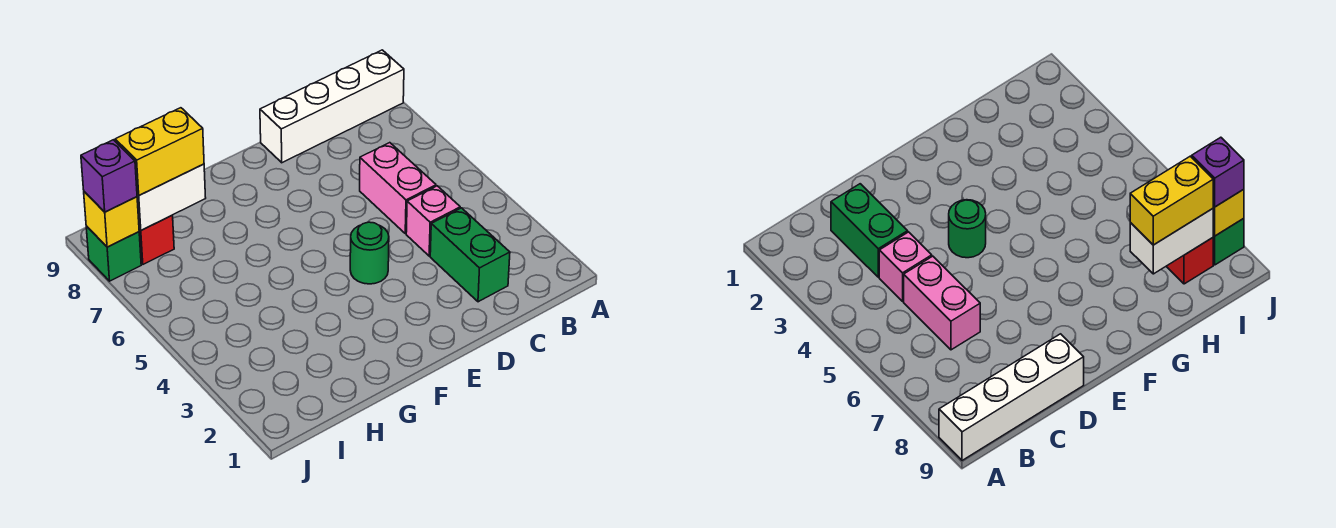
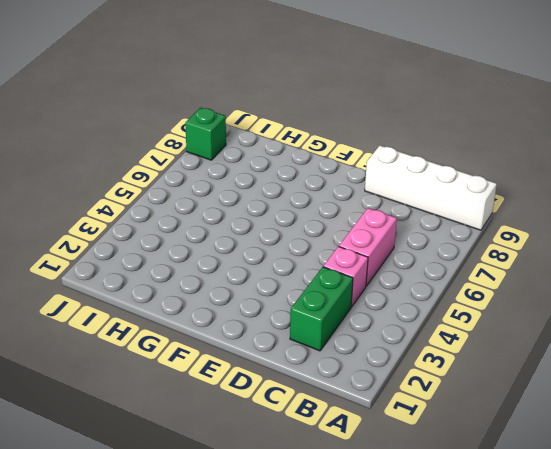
none -> green round brick E4 level 1
none -> red brick I8 level 1

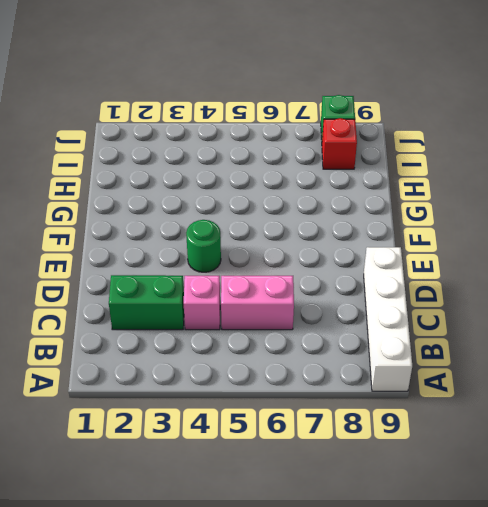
none -> white brick H8:I8 level 2
none -> yellow brick J8 level 2

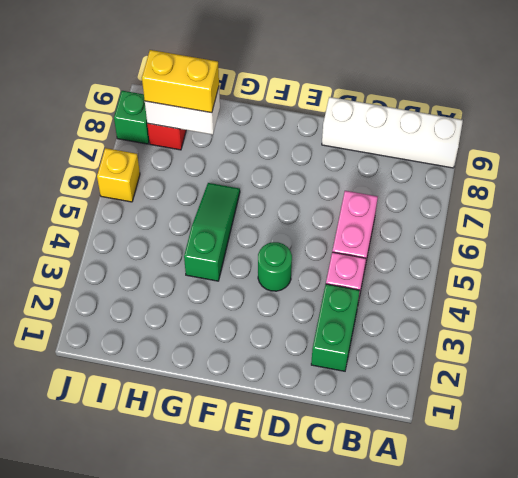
green slope G4:G6 level 1 top 4 -> none
yellow brick J6 level 1 -> yellow brick J8 level 2
none -> purple brick J8 level 3

